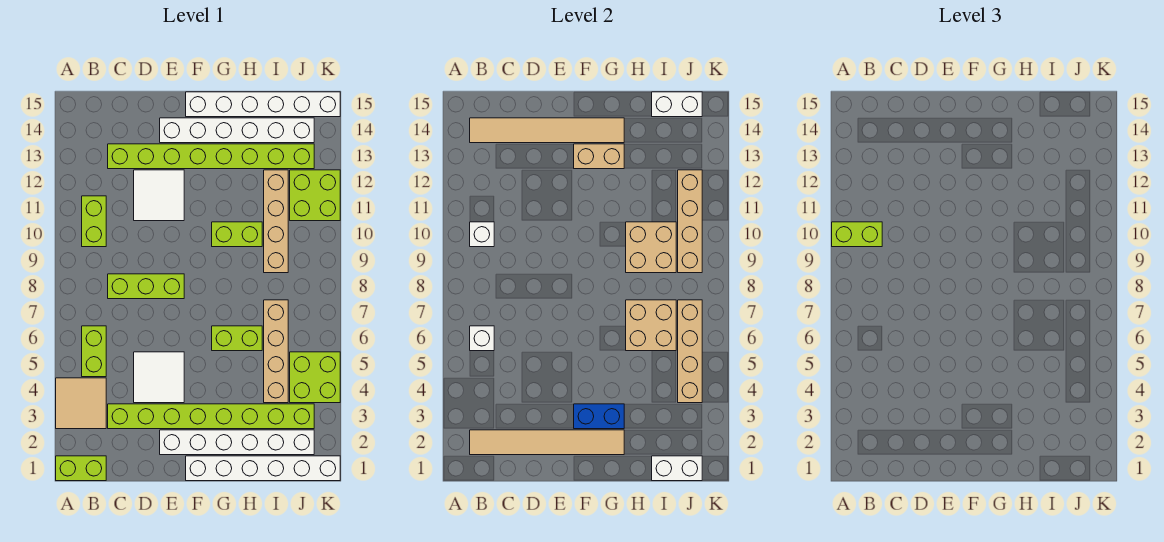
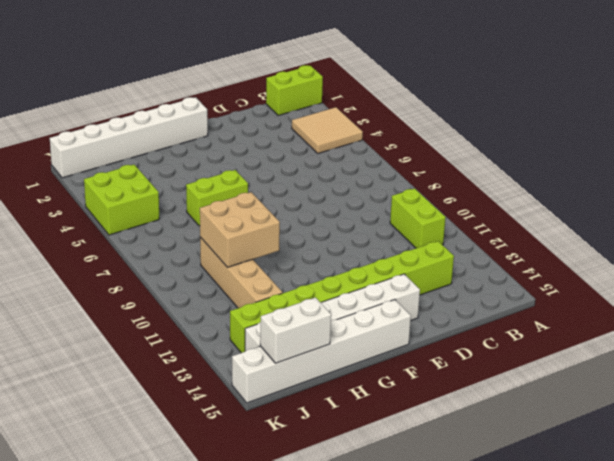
none -> lime brick B5:B6 level 1
none -> lime brick C3:J3 level 1
none -> lime brick C8:E8 level 1
none -> white tile D4:E5 level 1

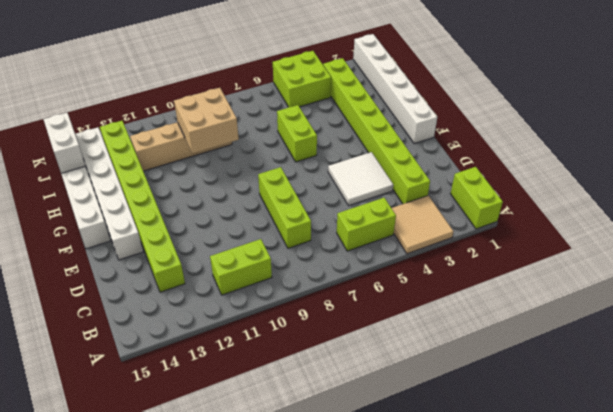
none -> white tile D11:E12 level 1
none -> white brick E2:J2 level 1
none -> lime brick G10:H10 level 1
none -> tan brick I4:I7 level 1

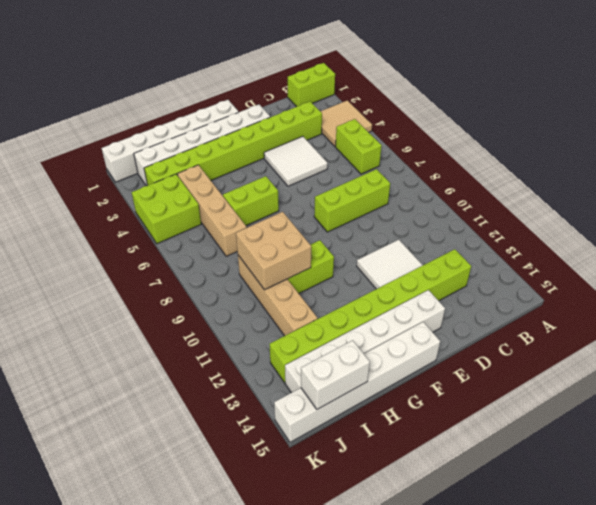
none -> lime brick B10:B11 level 1
none -> lime brick J11:K12 level 1
none -> tan tile B2:G2 level 2
none -> white brick B6 level 2

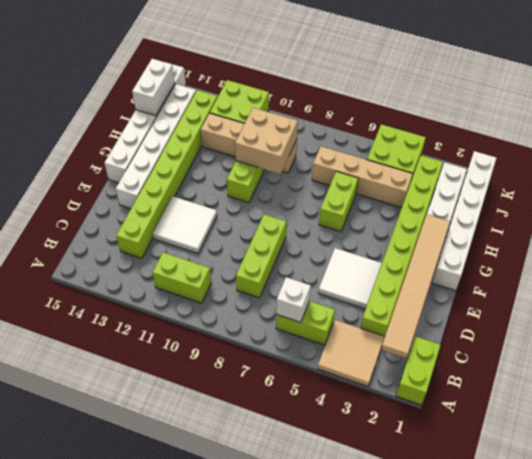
none -> white brick B10 level 2
none -> tan tile B14:G14 level 2
none -> blue brick F3:G3 level 2
none -> tan brick F13:G13 level 2

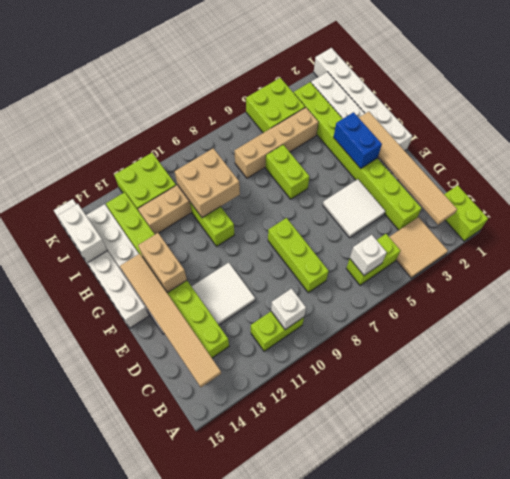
none -> tan brick H6:I7 level 2
none -> white brick I1:J1 level 2
none -> tan brick J4:J7 level 2
none -> tan brick J9:J12 level 2

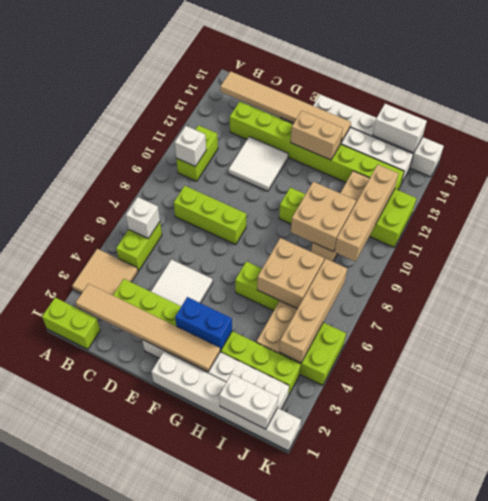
none -> lime brick A10:B10 level 3

